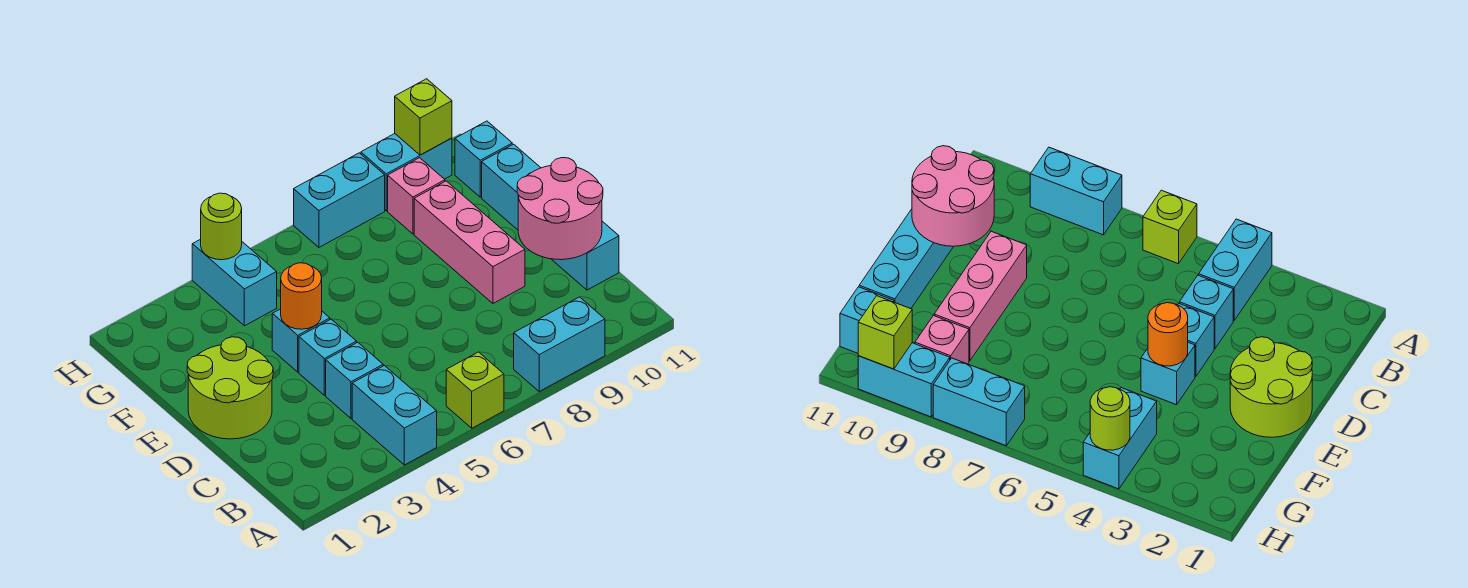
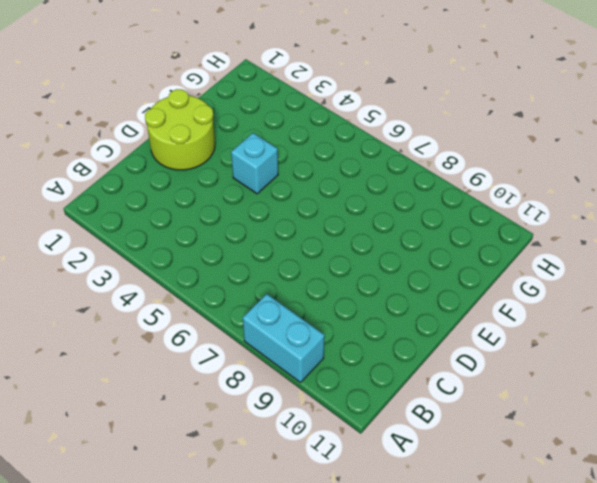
none -> cyan brick A4:B4 level 1
none -> lime brick A6 level 1
none -> cyan brick C4 level 1

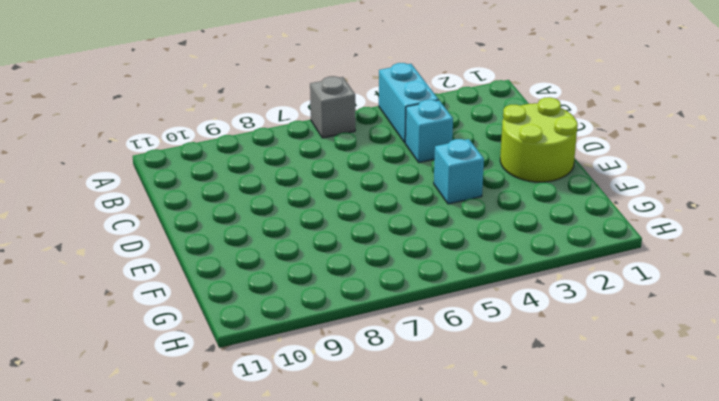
grey brick A6 level 1 -> lime brick A6 level 1
none -> cyan brick A8:A9 level 1
none -> cyan brick C11:F11 level 1
none -> cyan brick D4 level 1

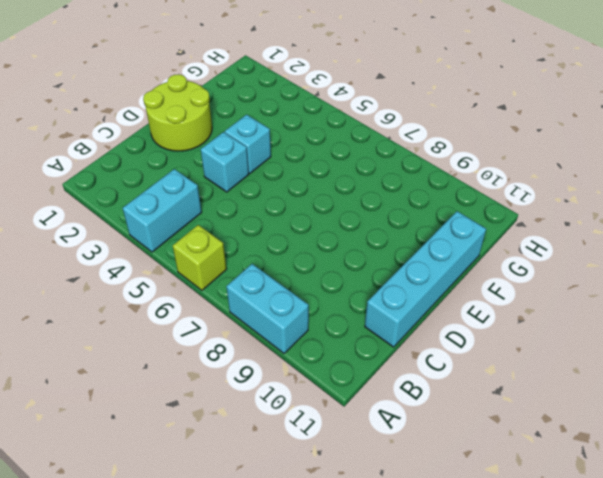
none -> cyan brick C4 level 1
none -> pink brick D9:F9 level 1
none -> cyan brick G4:H4 level 1

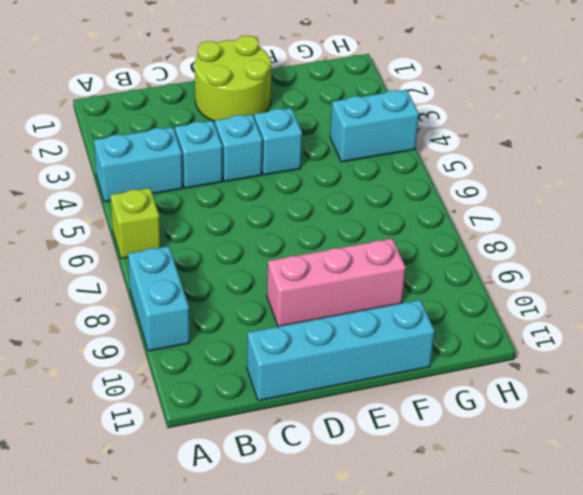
none -> pink brick G9 level 1
none -> cyan brick G11 level 1
none -> cyan brick H7:H8 level 1

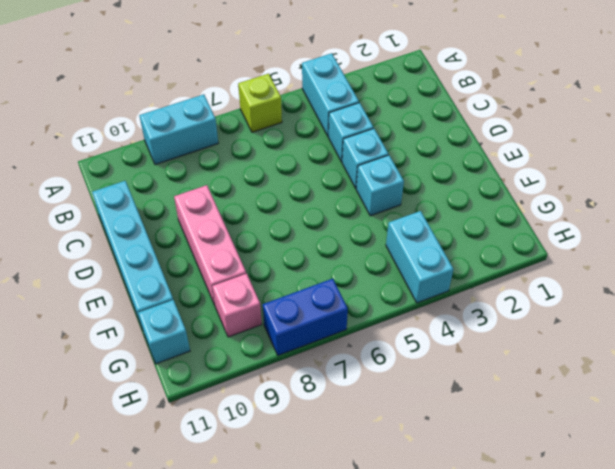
blue brick H7:H8 level 1 -> cyan brick H7:H8 level 1
none -> lime round brick D1:E2 level 1
none -> cyan brick H9:H10 level 1
none -> pink round brick C10:D11 level 2

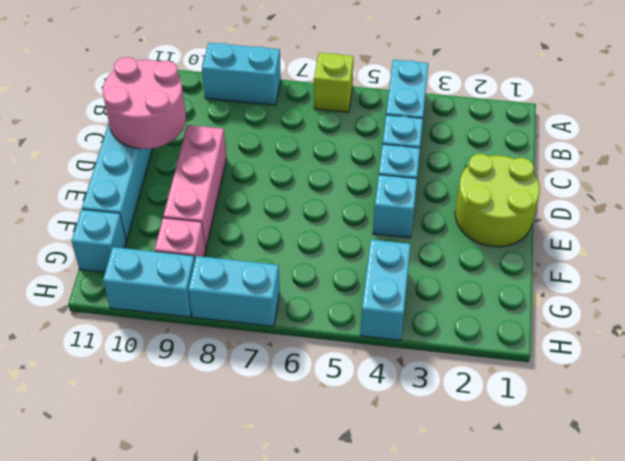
none -> orange round brick E4 level 2
none -> lime round brick H4 level 2
none -> lime brick H10 level 2

